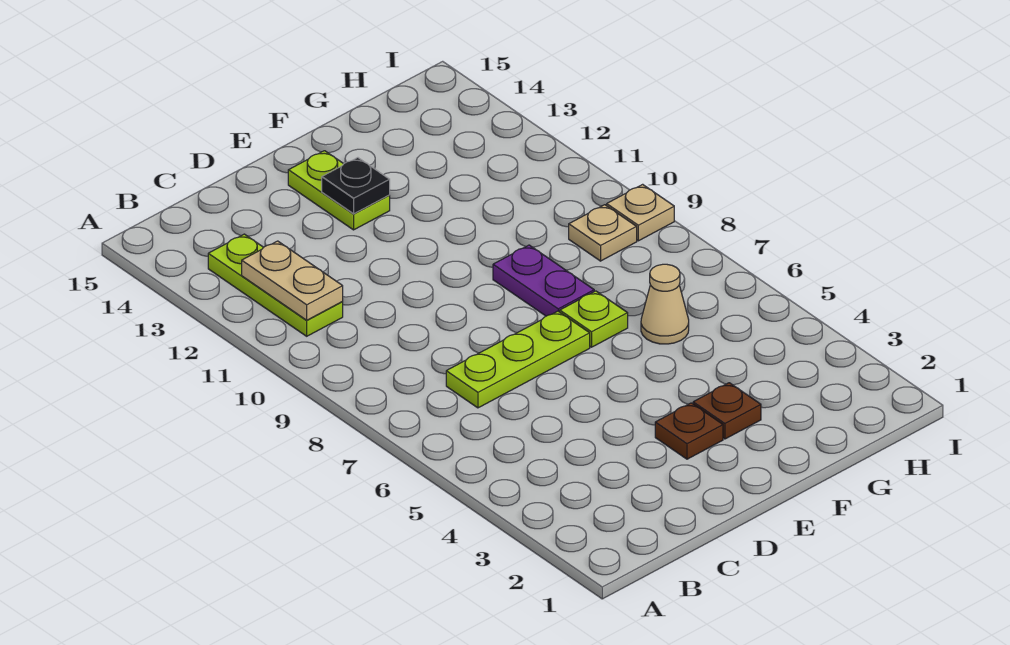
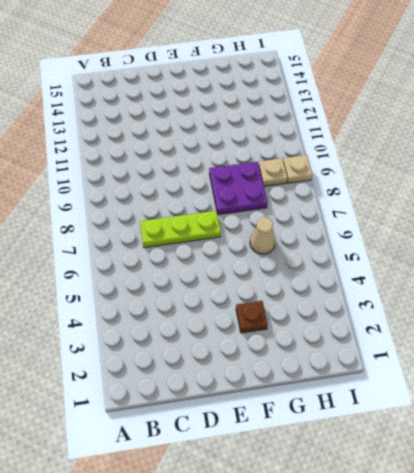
purple plate F8:G9 level 1 -> purple plate F8:F9 level 1
none -> lime plate B11:B13 level 1
none -> brown plate E3 level 1
none -> lime plate E13:E14 level 1

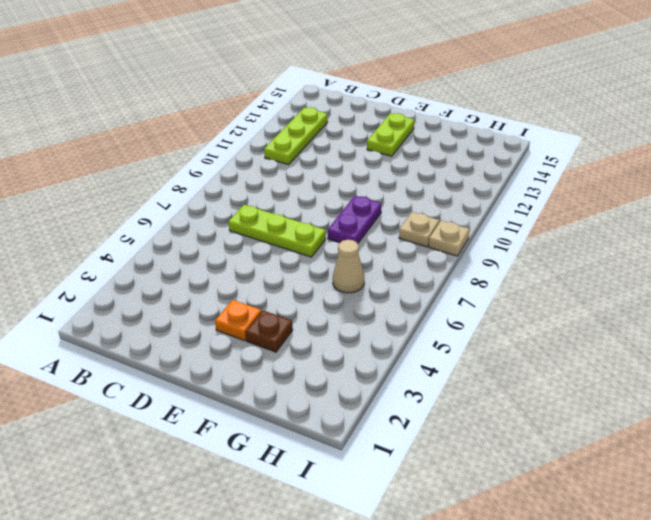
orange plate E3 level 1 -> brown plate E3 level 1
none -> lime plate F7 level 1
none -> tan plate B11:B12 level 2
none -> black plate E13 level 2

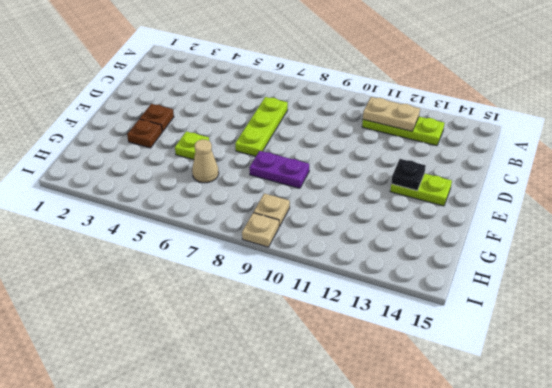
lime plate F5 level 1 -> lime plate F7 level 1

